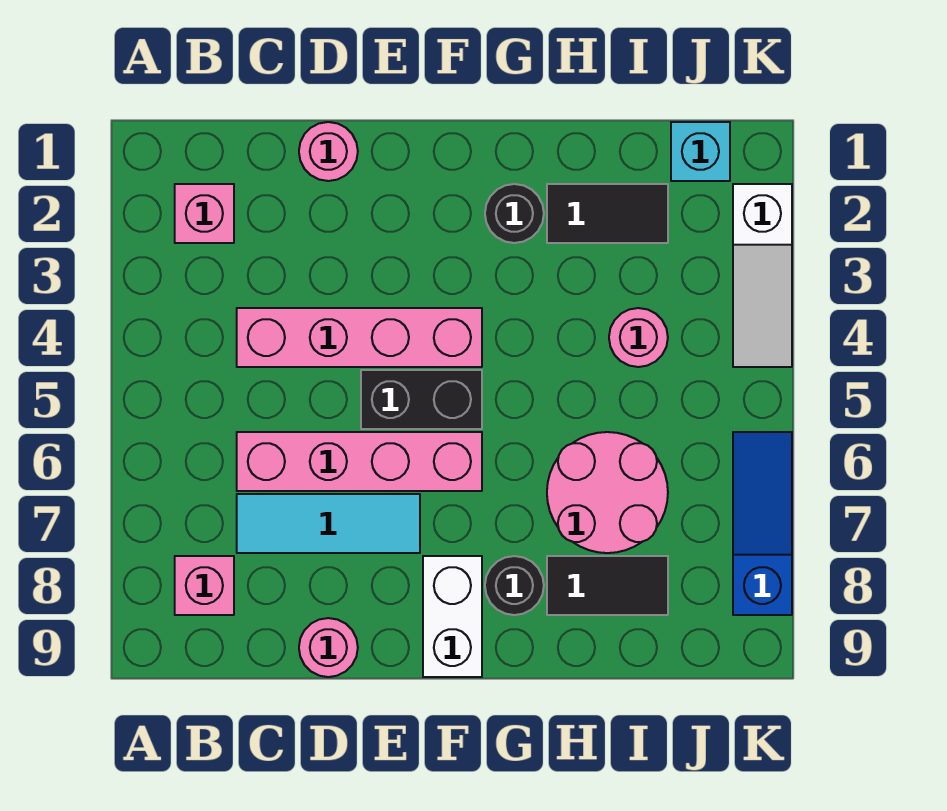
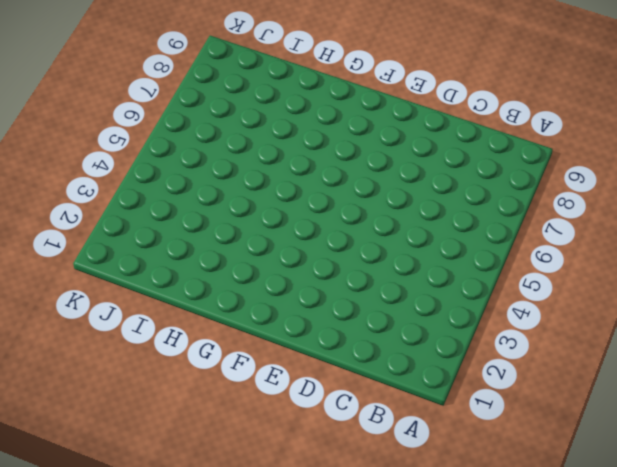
none -> pink brick B2 level 1
none -> pink brick B8 level 1
none -> pink brick C4:F4 level 1

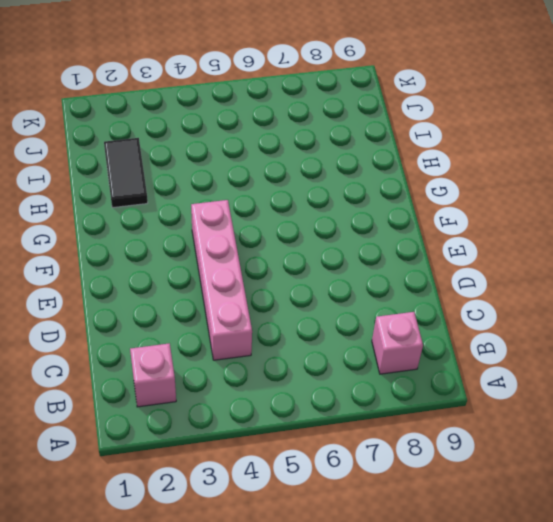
none -> pink brick C6:F6 level 1
none -> cyan tile C7:E7 level 1
none -> pink round brick D1 level 1

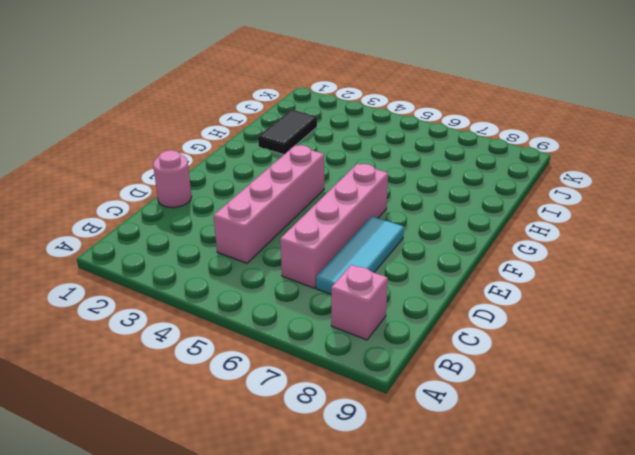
none -> pink brick B2 level 1
none -> pink round brick D9 level 1
none -> black brick E5:F5 level 1

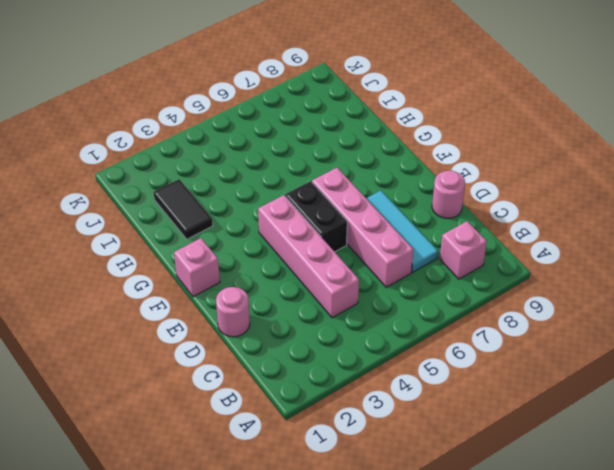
pink brick F1 level 1 -> pink brick B2 level 1
none -> white brick F8:F9 level 1
none -> black round brick G2 level 1
none -> black round brick G8 level 1

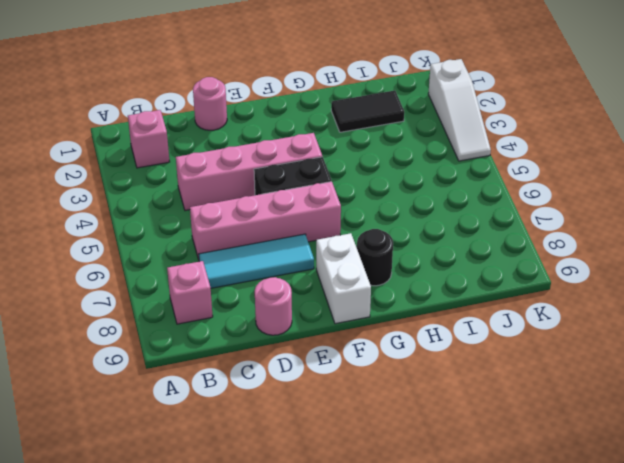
none -> black round brick G2 level 1
none -> pink round brick H6:I7 level 1
none -> black tile H8:I8 level 1

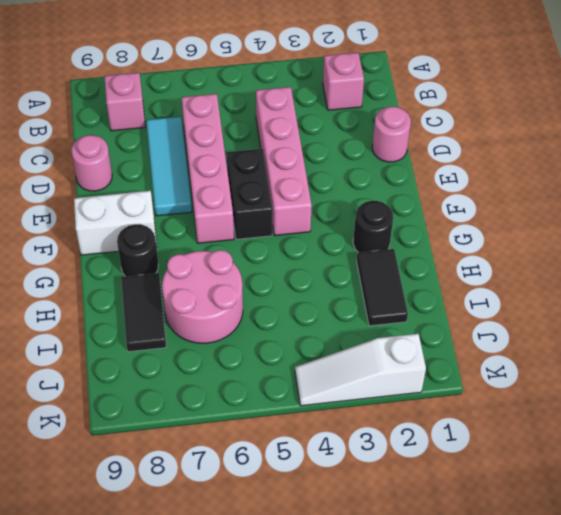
none -> pink round brick I4 level 1
none -> cyan brick J1 level 1
none -> blue slope K6:K8 level 1 top 8

